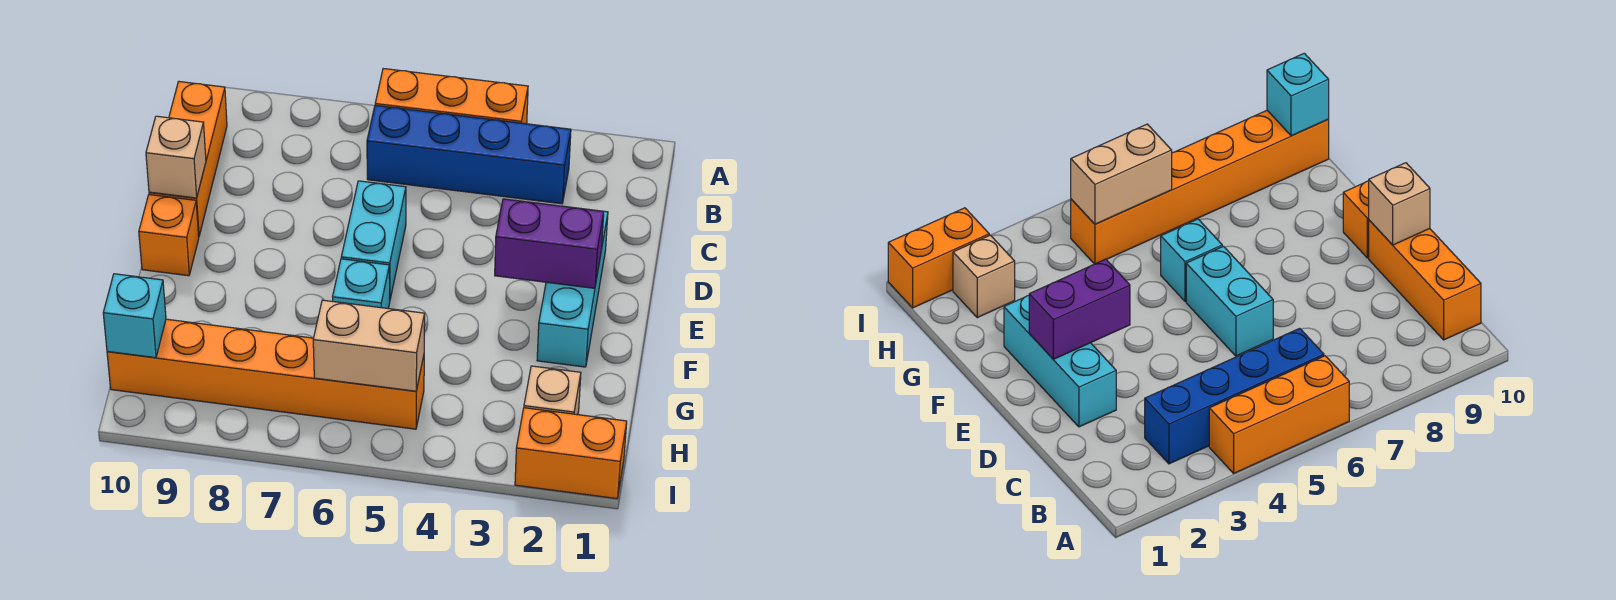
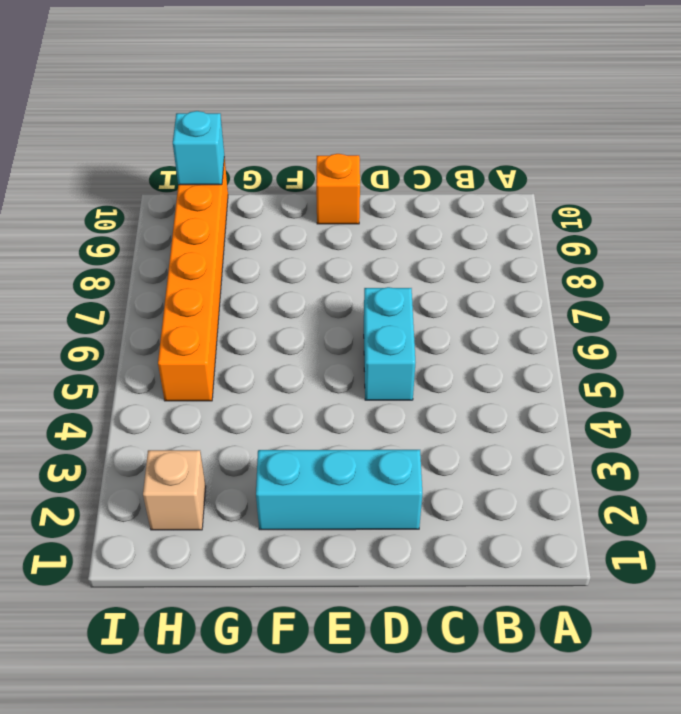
cyan brick D5:D6 level 1 -> cyan brick D6:E6 level 1
none -> orange brick A4:A6 level 1
none -> blue brick B3:B6 level 1
none -> orange brick B10:D10 level 1

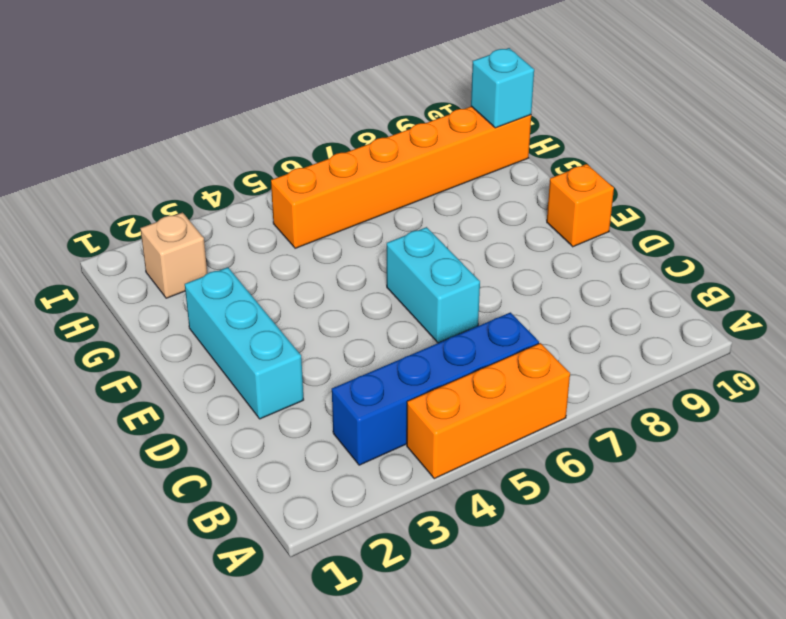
none -> orange brick B10:D10 level 1
none -> cyan brick F6 level 1
none -> orange brick I1:I2 level 1

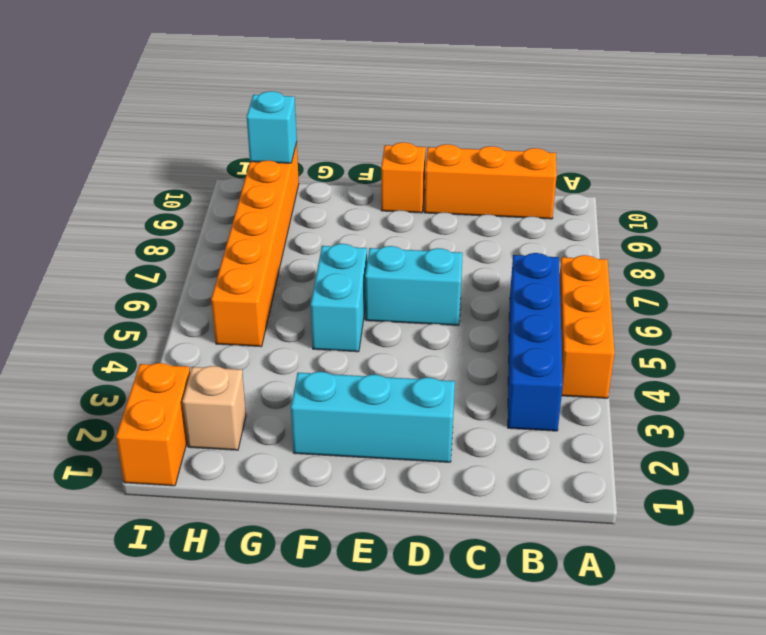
cyan brick F5:F6 level 1 -> cyan brick F6 level 1
none -> tan brick D10 level 2
none -> purple brick E2:E3 level 2
none -> tan brick H5:H6 level 2

